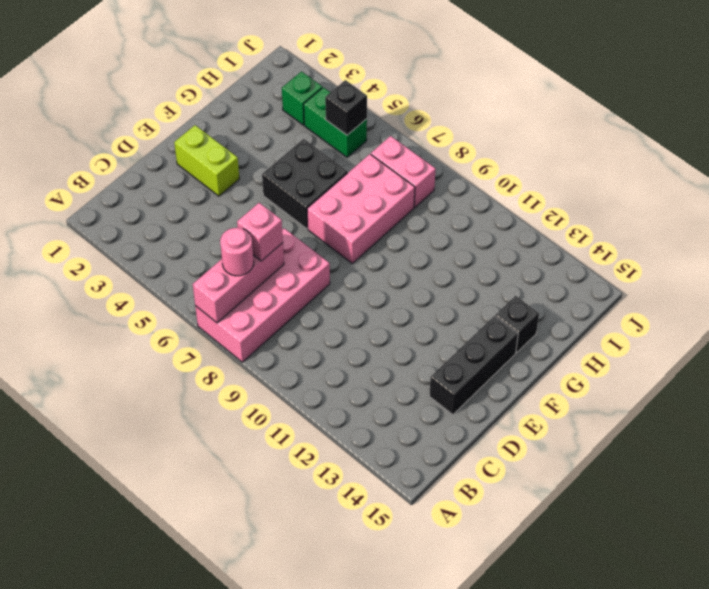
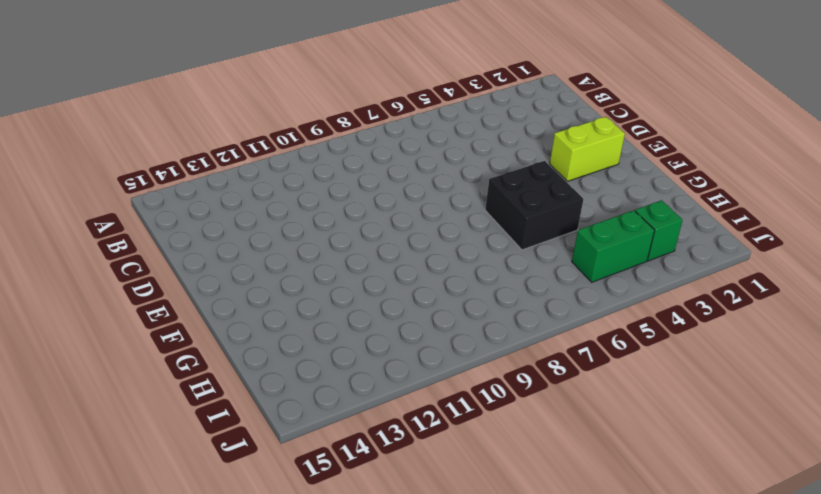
none -> pink brick A7:D8 level 1
none -> black brick D14:F14 level 1
none -> pink brick F7:H8 level 1

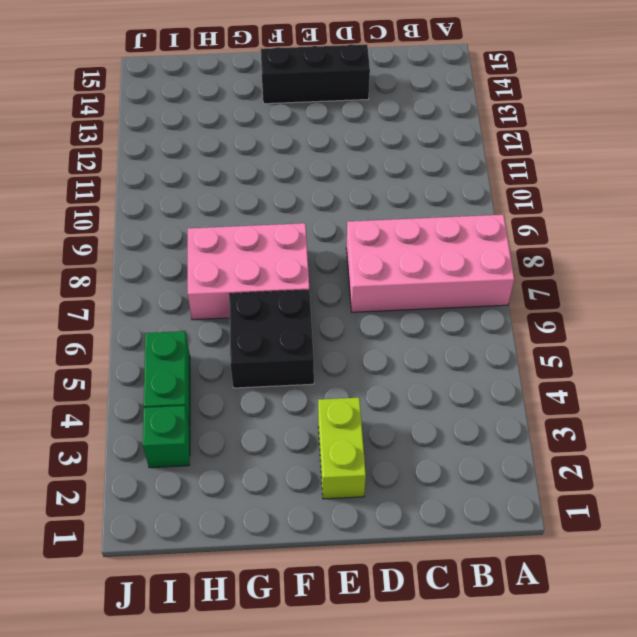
none -> black brick G14 level 1
none -> pink brick I7:I8 level 1
none -> pink brick A7:C7 level 2

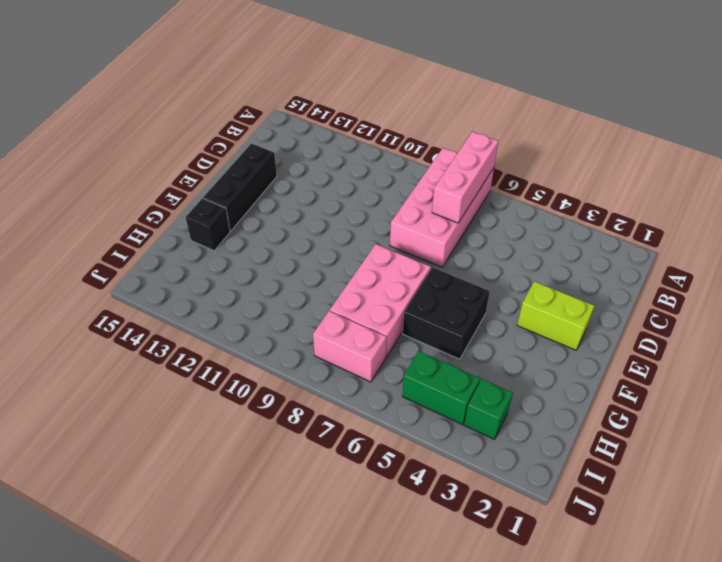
none -> black brick I5 level 2
none -> pink round brick B7 level 3
none -> pink brick C7 level 3

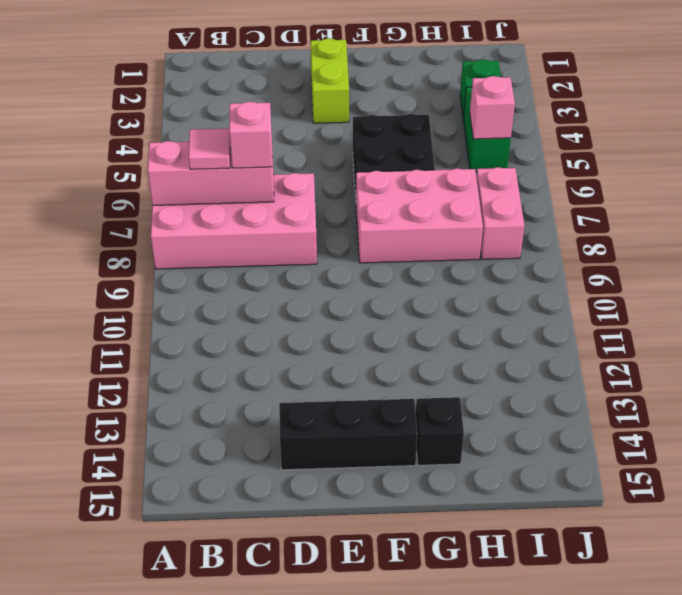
pink tile B7 level 3 -> pink round brick B7 level 3
pink brick I5 level 2 -> black brick I5 level 2

